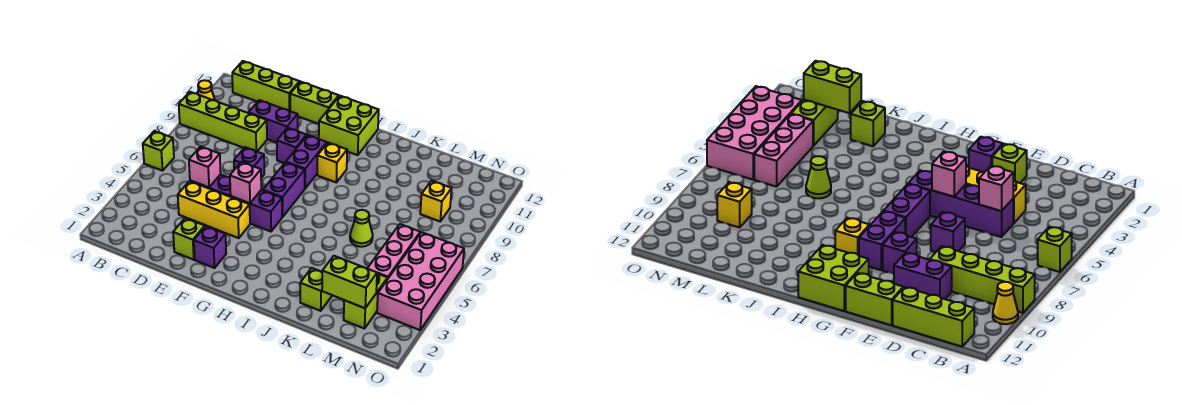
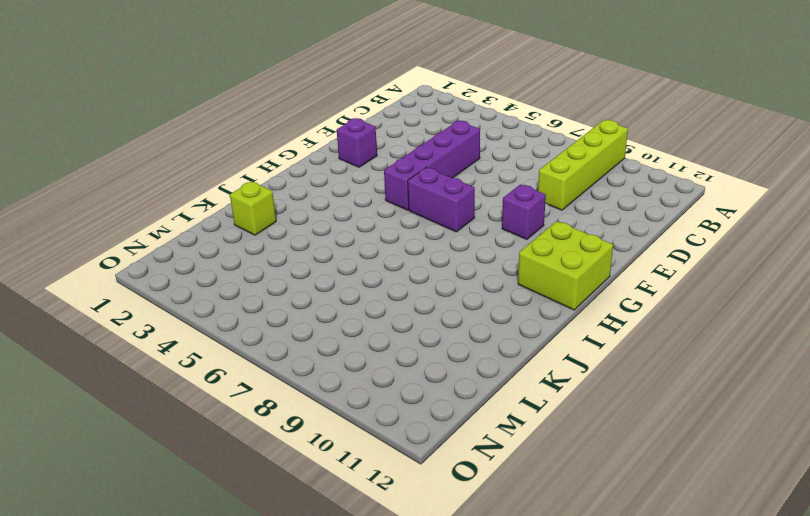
none -> lime brick A6 level 1
none -> yellow cone A10 level 1
none -> lime brick B12:D12 level 1

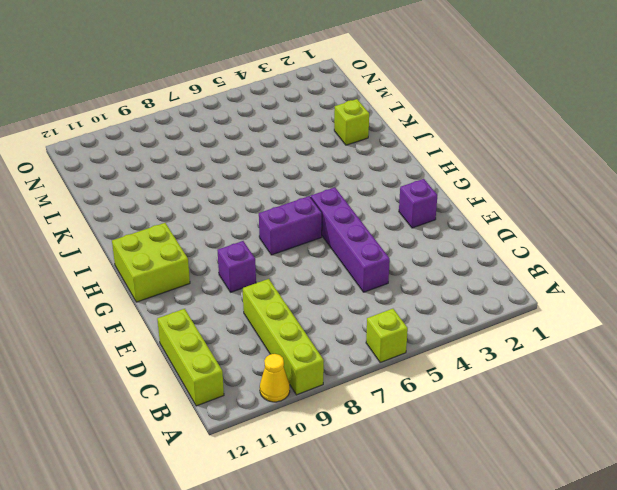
none -> yellow brick D4:F4 level 1
none -> purple brick D10:E10 level 1
none -> lime brick E2 level 1

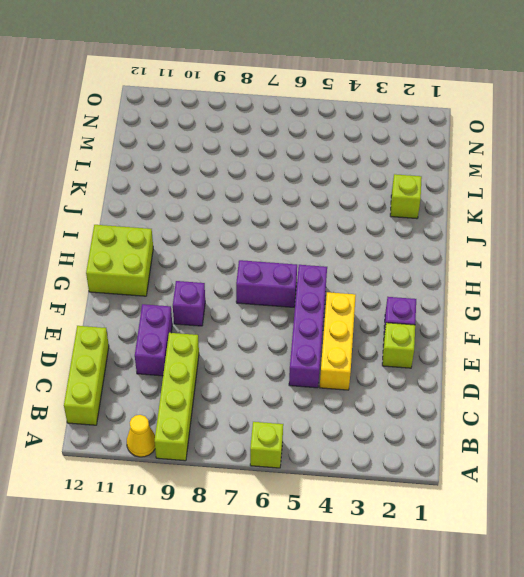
none -> purple brick E7 level 1
none -> lime brick E12:F12 level 1
none -> purple brick G8:G9 level 1

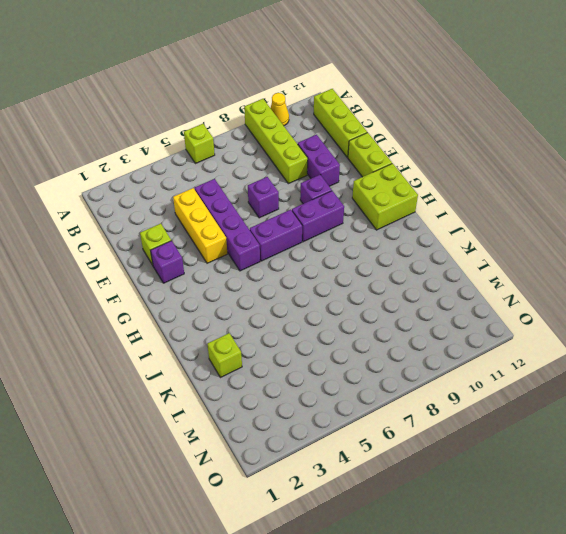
none -> yellow brick H9 level 1
none -> lime cone K6 level 1
none -> lime brick M2:M3 level 1

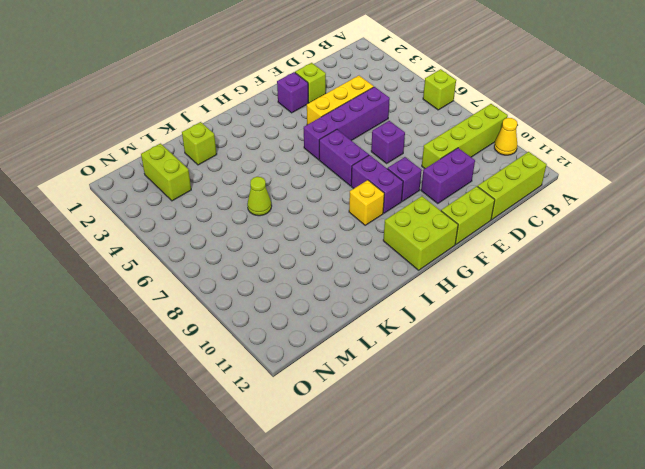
none -> pink brick M4:M6 level 1
none -> yellow brick M9 level 1
none -> pink brick N3:O6 level 1

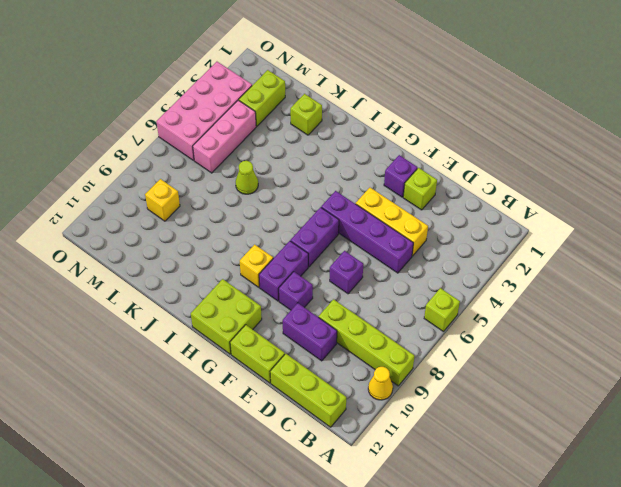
none -> pink brick D5 level 2
none -> pink brick F5 level 2
none -> lime brick L2:M2 level 2

